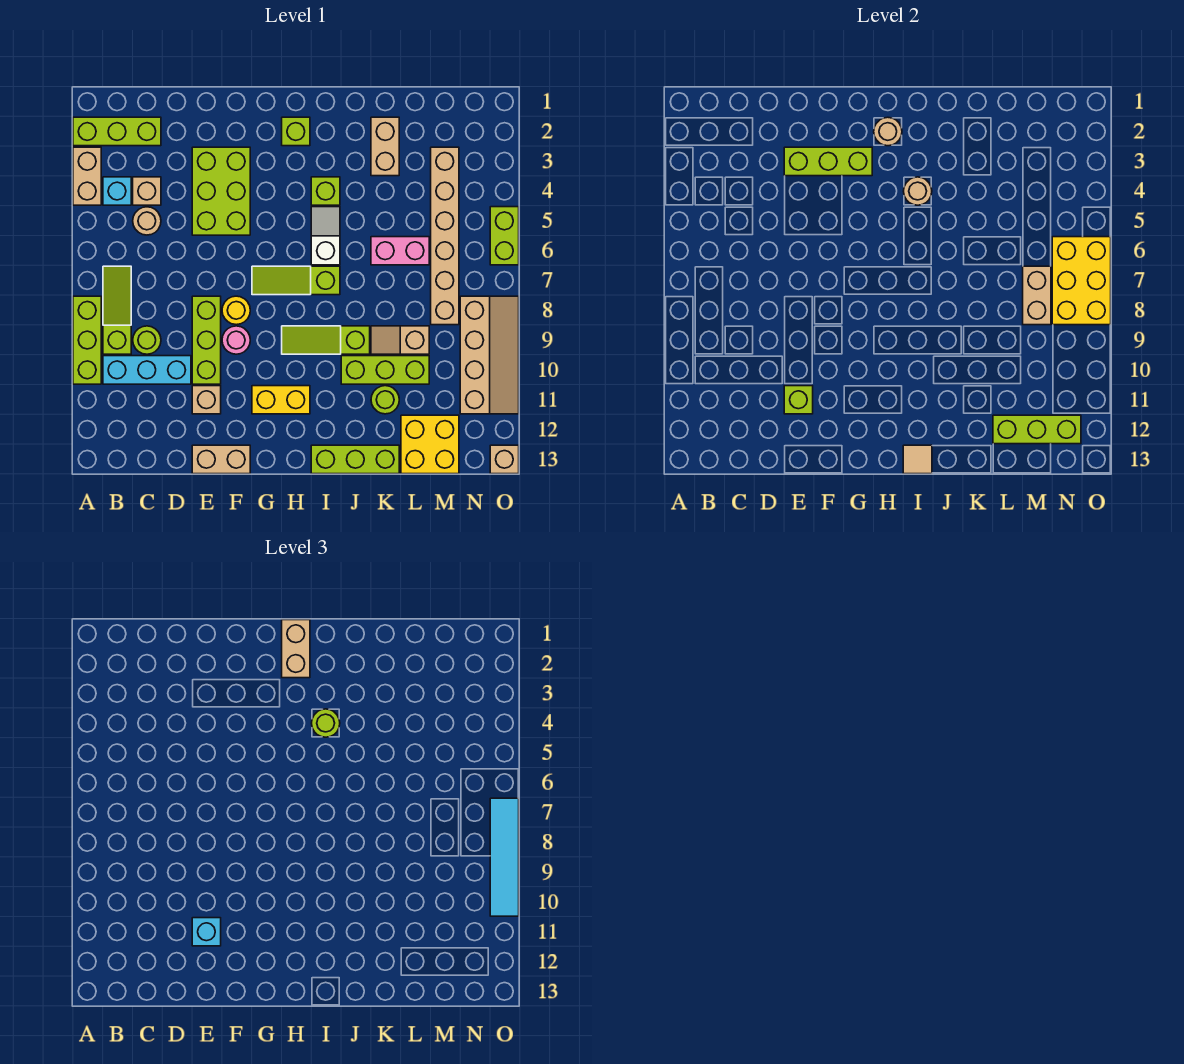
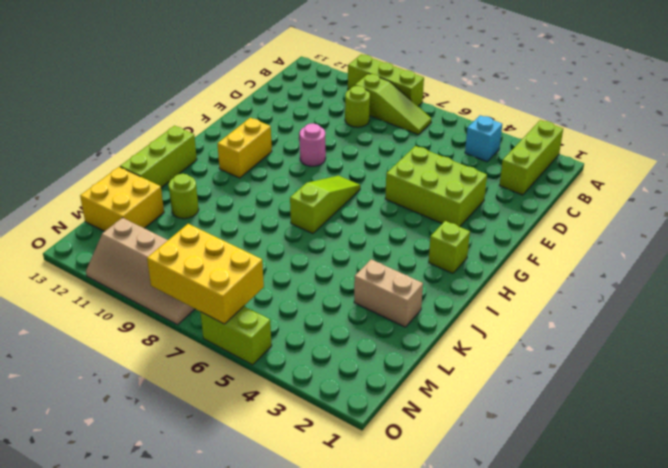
none -> tan brick A3:A4 level 1
none -> cyan brick B10:D10 level 1
none -> tan brick C4 level 1
none -> tan round brick C5 level 1

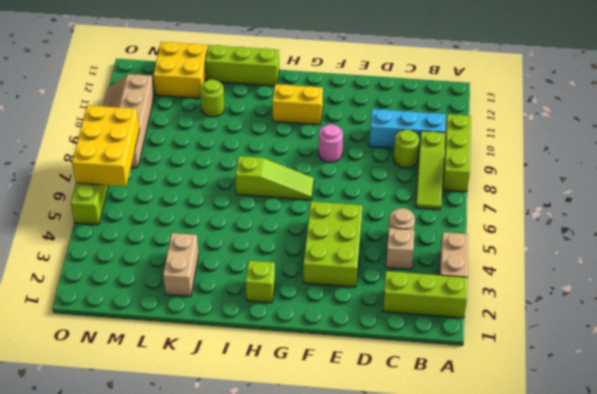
none -> cyan brick B4 level 1
none -> lime brick E8:E10 level 1
none -> tan brick E11 level 1
none -> tan brick E13:F13 level 1

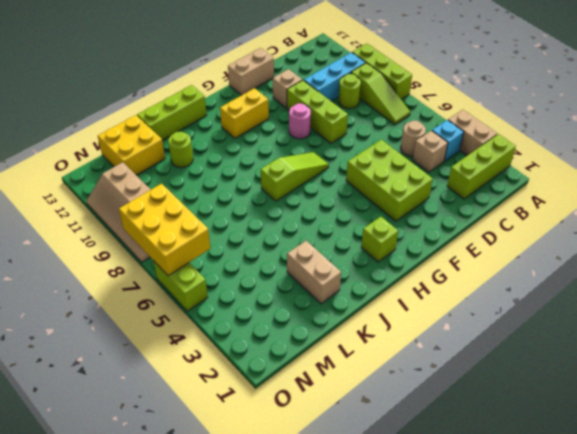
none -> yellow round brick F8 level 1
none -> lime slope H9:J9 level 1 top J
none -> lime brick I4 level 1
none -> white slope I5:I6 level 1 top 6

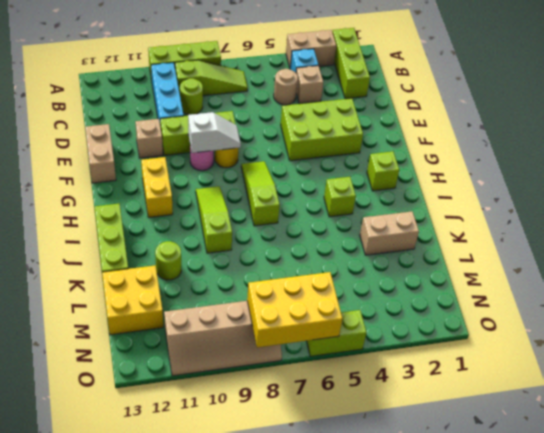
white slope F8:F9 level 2 top 9 -> white slope I5:I6 level 1 top 6
none -> lime brick J10:L10 level 1
none -> pink brick K6:L6 level 1
none -> tan slope K9:L9 level 1 top L
none -> tan brick M3:M8 level 1

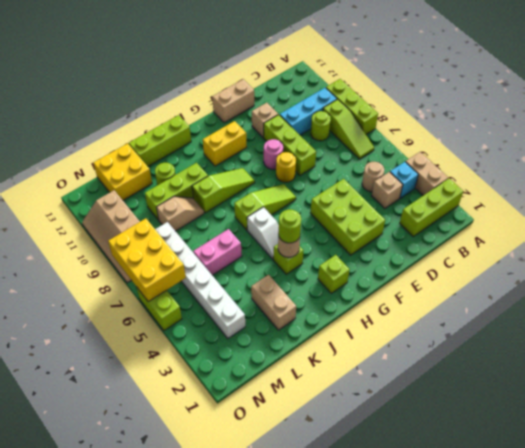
white brick M3:M8 level 1 -> tan brick M3:M8 level 1
none -> tan brick O13 level 1
none -> lime brick E3:G3 level 2
none -> lime brick E11 level 2
none -> tan round brick H2 level 2

